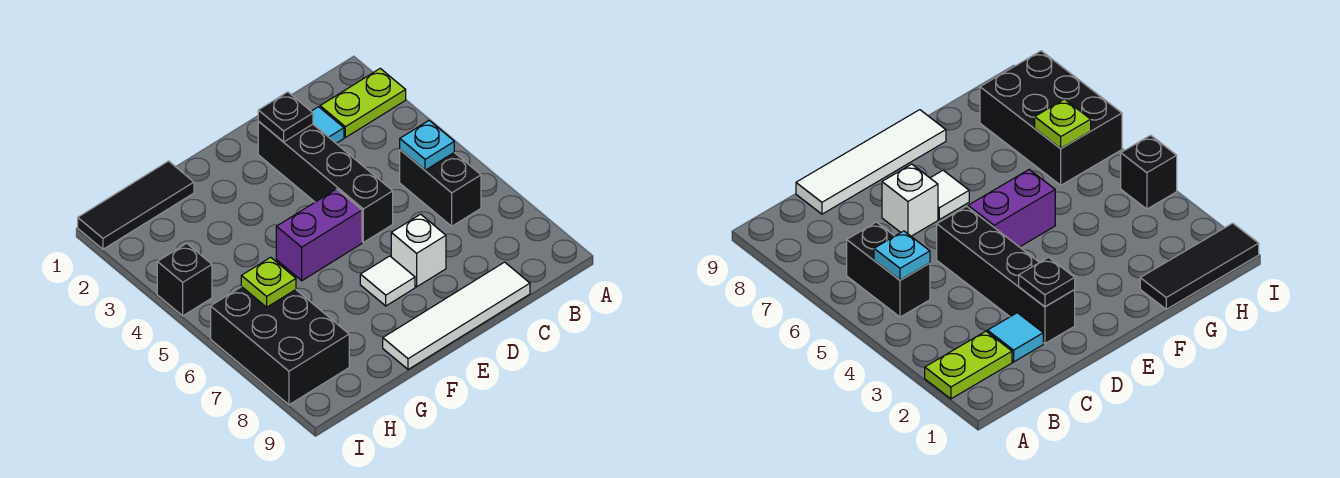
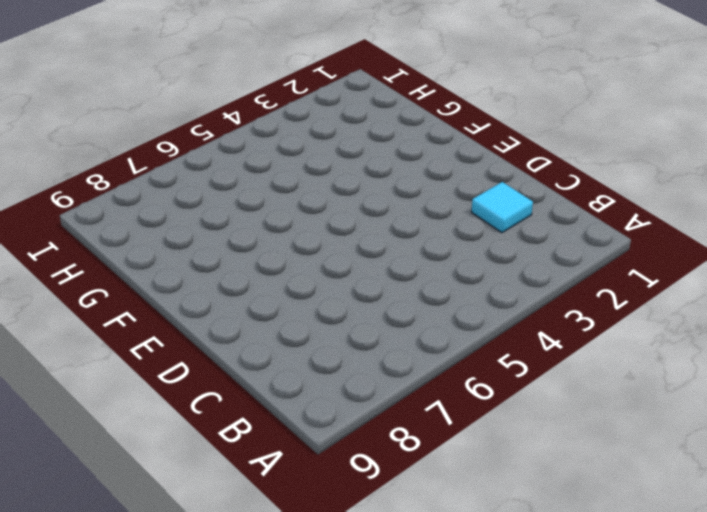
none -> lime plate A2:B2 level 1
none -> black brick B5:B6 level 1
none -> white tile C9:F9 level 1

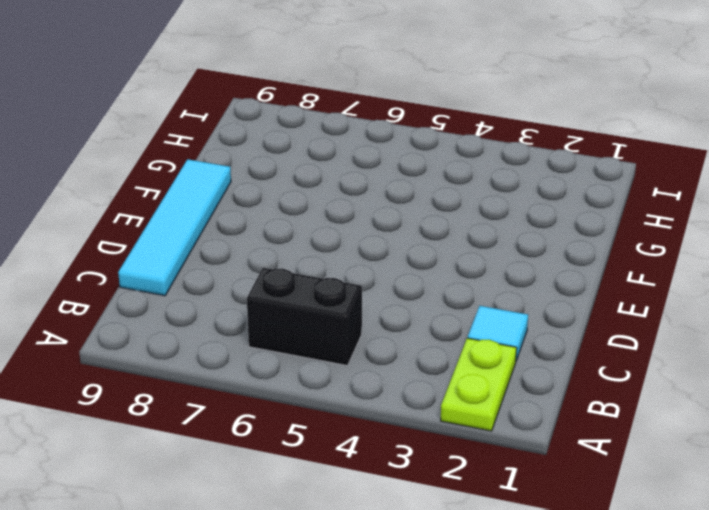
cyan tile C9:F9 level 1 -> white tile C9:F9 level 1
none -> black brick D2:D5 level 1
none -> white brick D7 level 1
none -> purple brick E5:F5 level 1

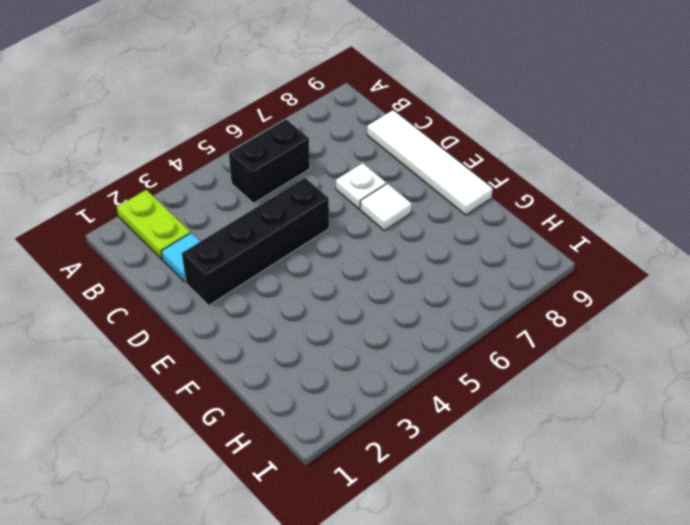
white plate D7 level 1 -> white brick D7 level 1
none -> purple brick E5:F5 level 1
none -> black tile G1:I1 level 1
none -> black brick H6:I8 level 1

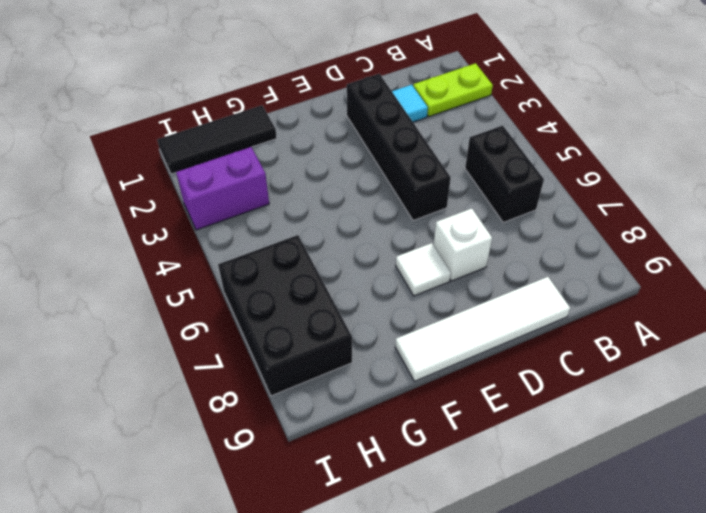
purple brick H3:I3 level 1 -> purple brick E5:F5 level 1
none -> black brick I4 level 1
none -> cyan plate B5 level 2
none -> black plate D2 level 2

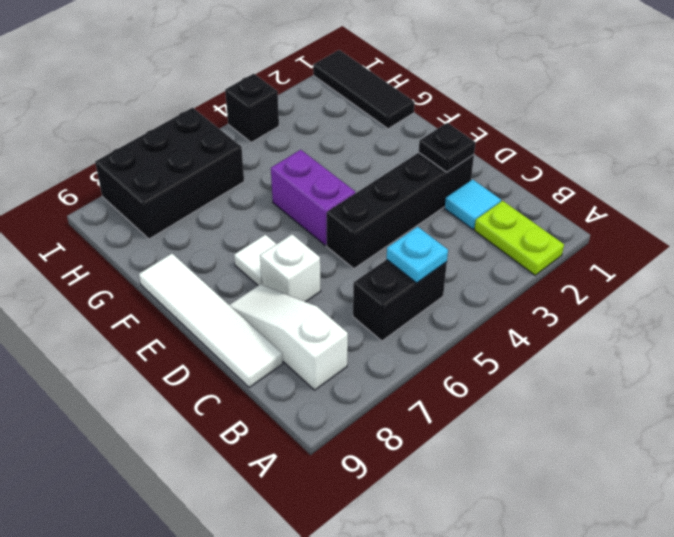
white slope B8:D8 level 1 top B -> none
none -> lime plate H6 level 2

